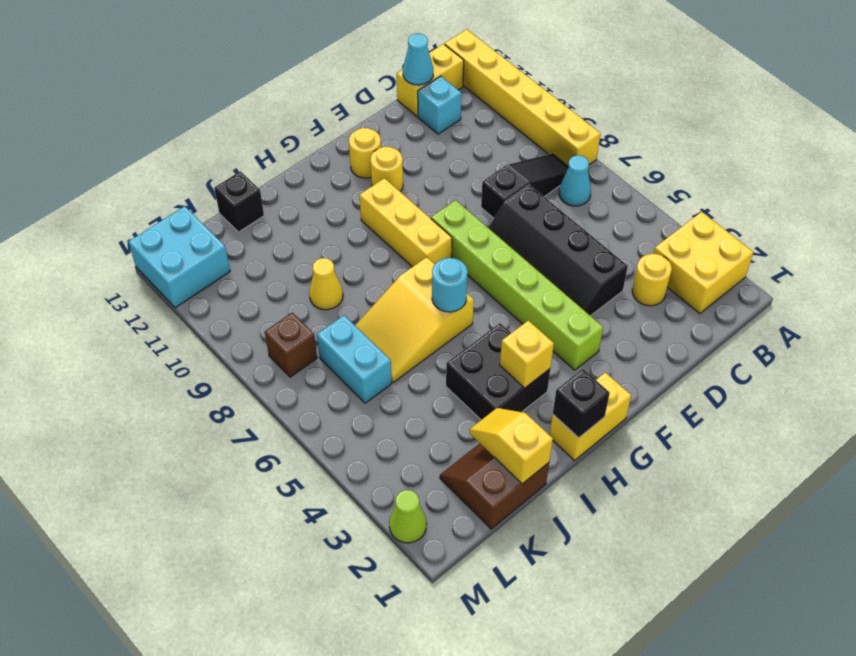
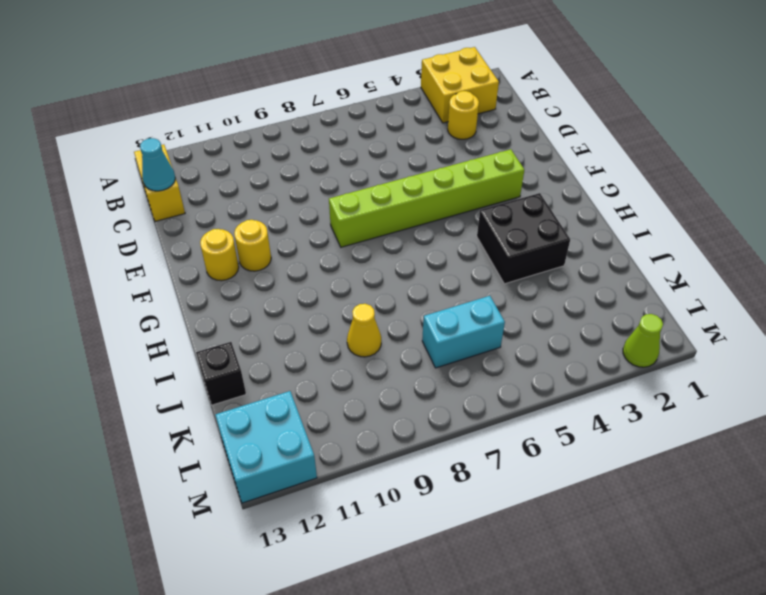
none -> yellow brick A8:A13 level 1
none -> cyan cone B7 level 1
none -> black slope B8:D8 level 1 top D

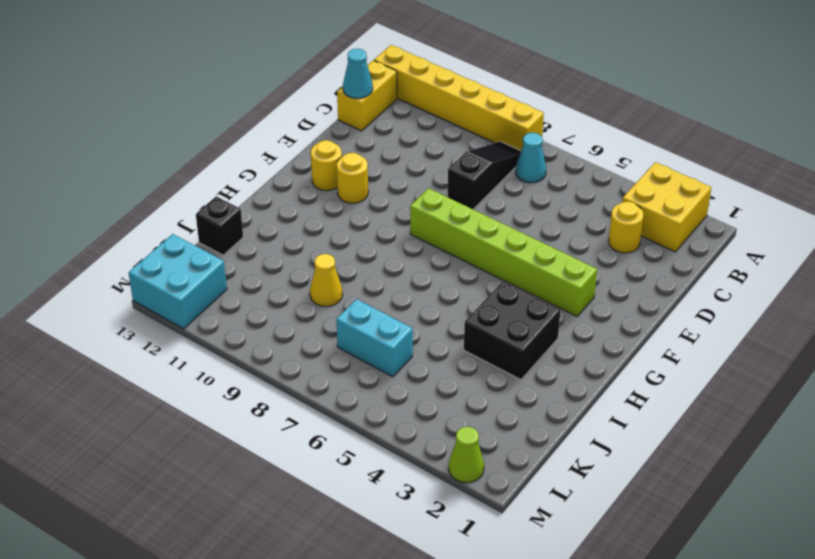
none -> cyan brick C12 level 1
none -> black slope D4:E7 level 1 top D
none -> yellow brick G1:H1 level 1

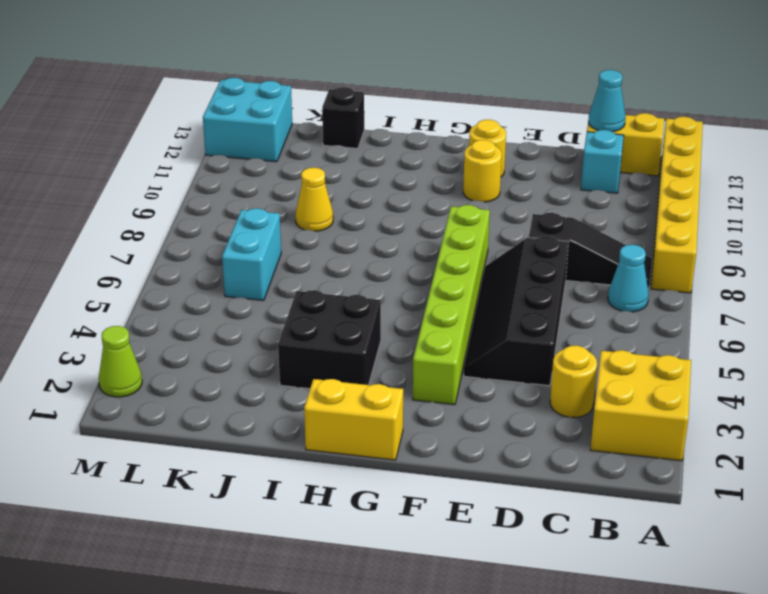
none -> yellow brick G8:G10 level 1
none -> yellow slope H6:J7 level 1 top H
none -> brown slope J1:K2 level 1 top 1

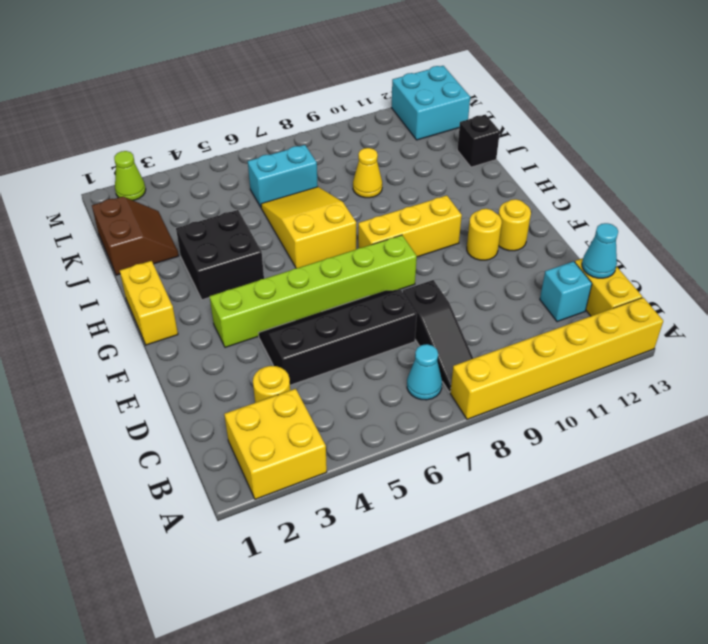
none -> brown brick L8 level 1
none -> black brick H1 level 2
none -> yellow brick H3 level 2

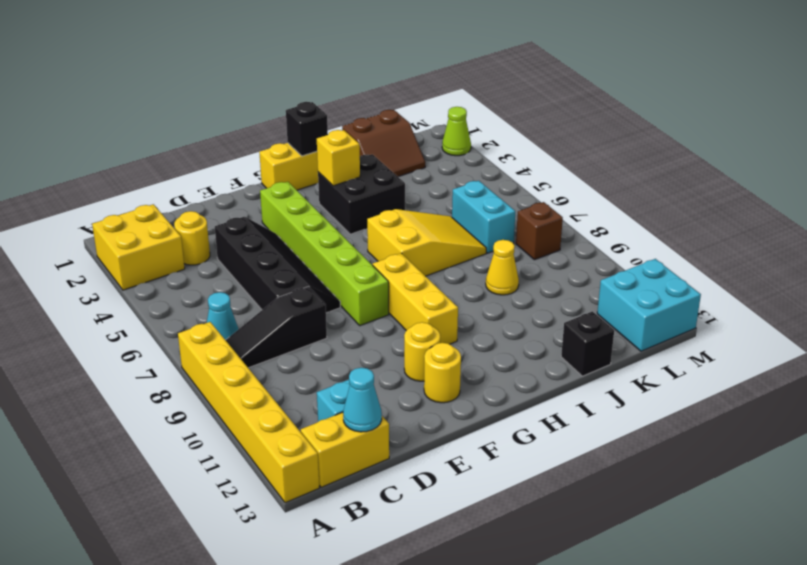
none -> cyan round brick H6 level 2
none -> yellow slope J1:J2 level 2 top 1

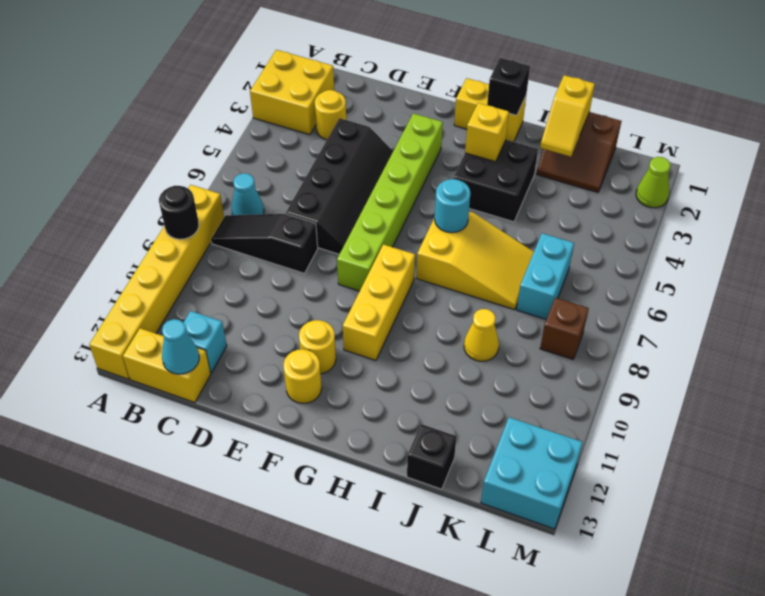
black round brick A9 level 2 -> none

